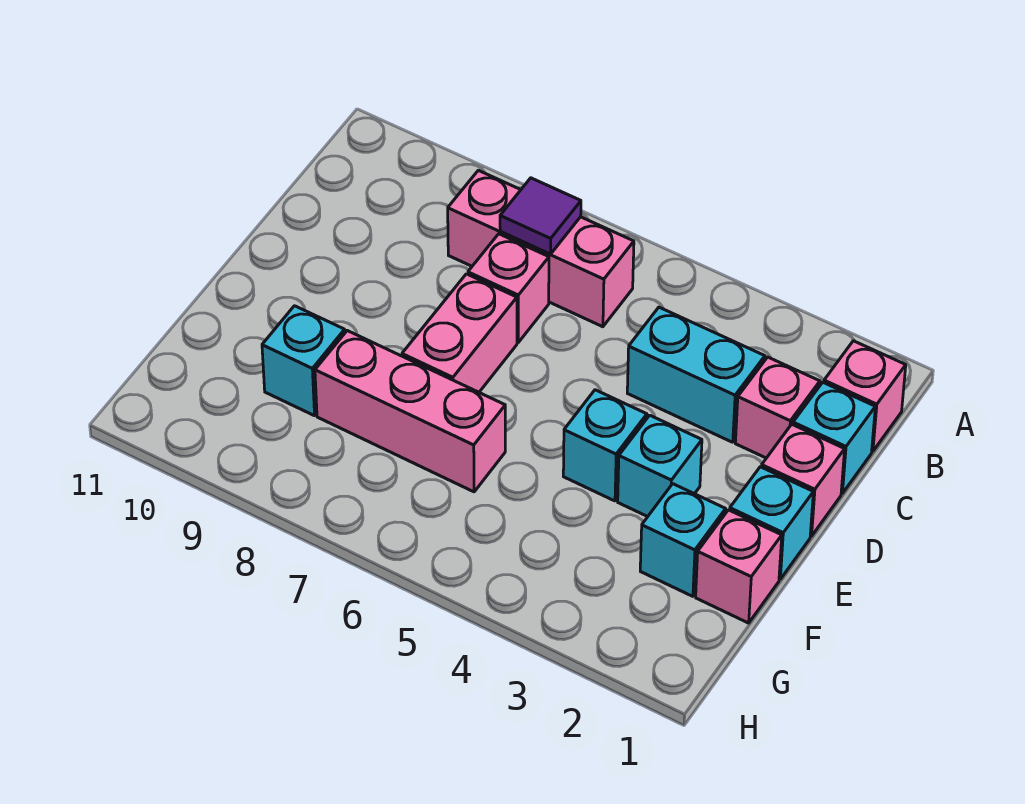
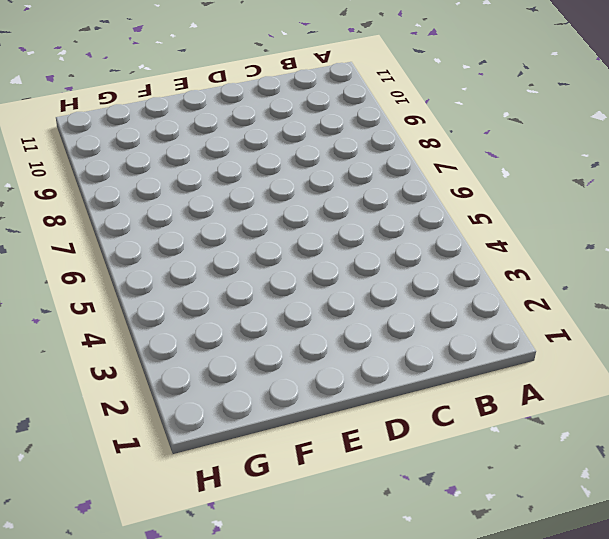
none -> pink brick B1 level 1
none -> pink brick B6:B8 level 1
none -> cyan brick C1 level 1

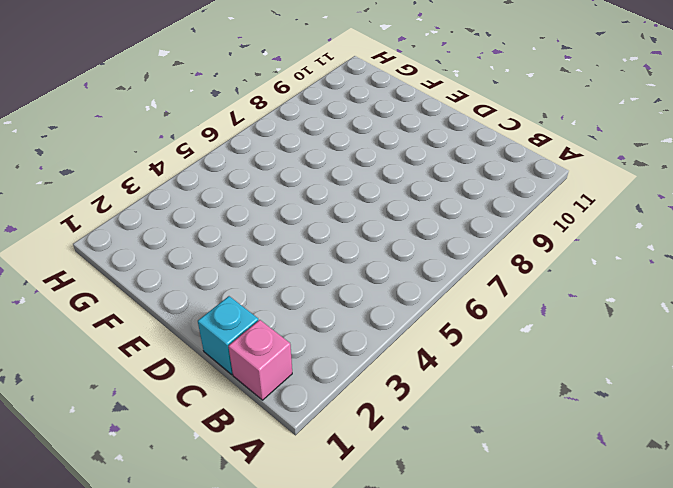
none -> pink brick B6:B8 level 1
none -> pink brick C2 level 1
none -> cyan brick C3:C4 level 1

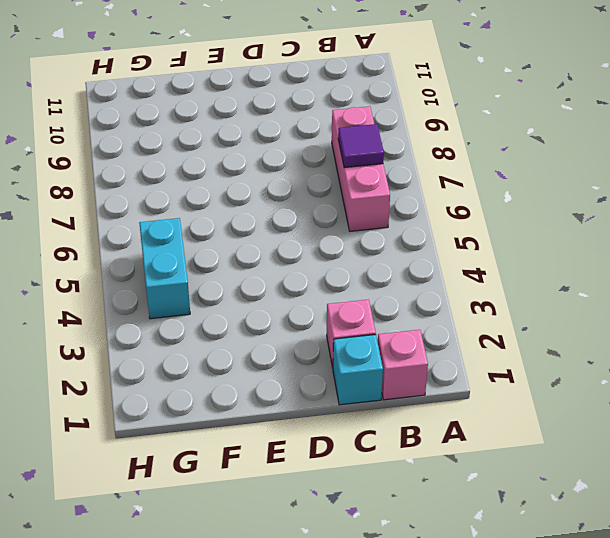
cyan brick G4:G5 level 1 -> cyan brick C3:C4 level 1
none -> pink brick C7 level 1
none -> pink brick D1 level 1
none -> pink brick D7:E7 level 1

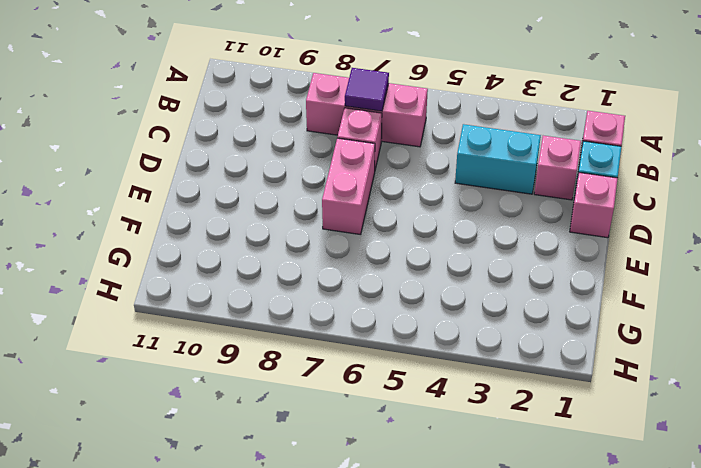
none -> cyan brick E1 level 1
none -> cyan brick E3 level 1
none -> cyan brick E4 level 1

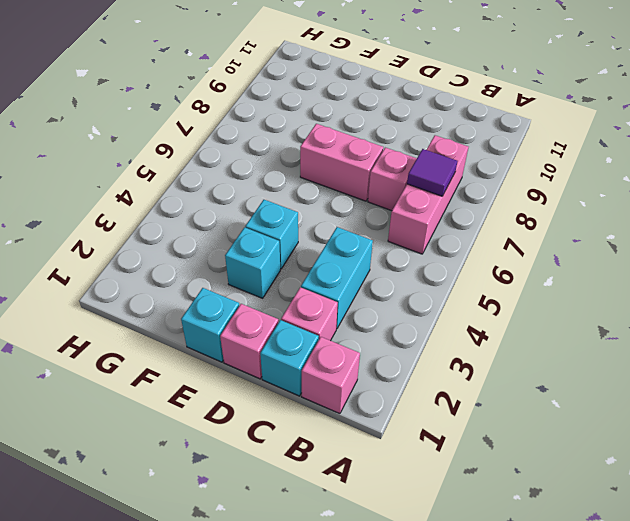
none -> pink brick F1 level 1
none -> cyan brick F2 level 1
none -> pink brick F6:F8 level 1

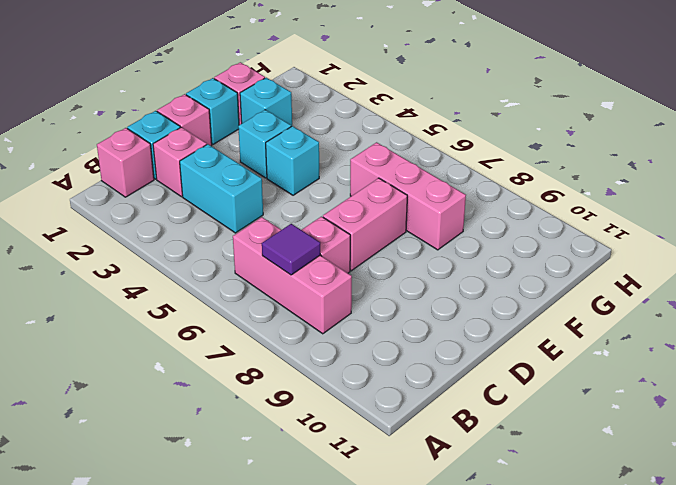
none -> cyan brick F9 level 1

